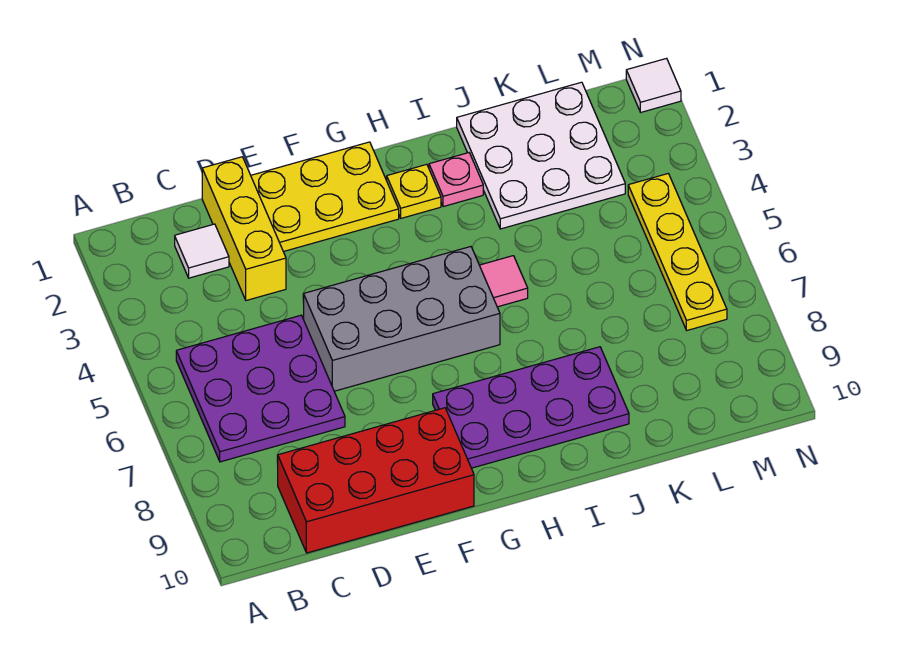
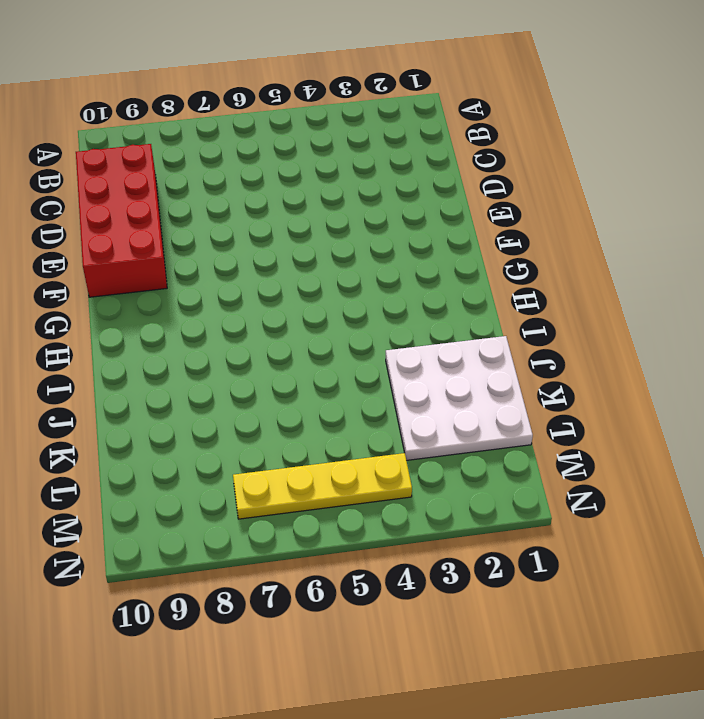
none -> purple plate B5:D7 level 1
none -> white tile C2 level 1
none -> yellow brick D1:D3 level 1

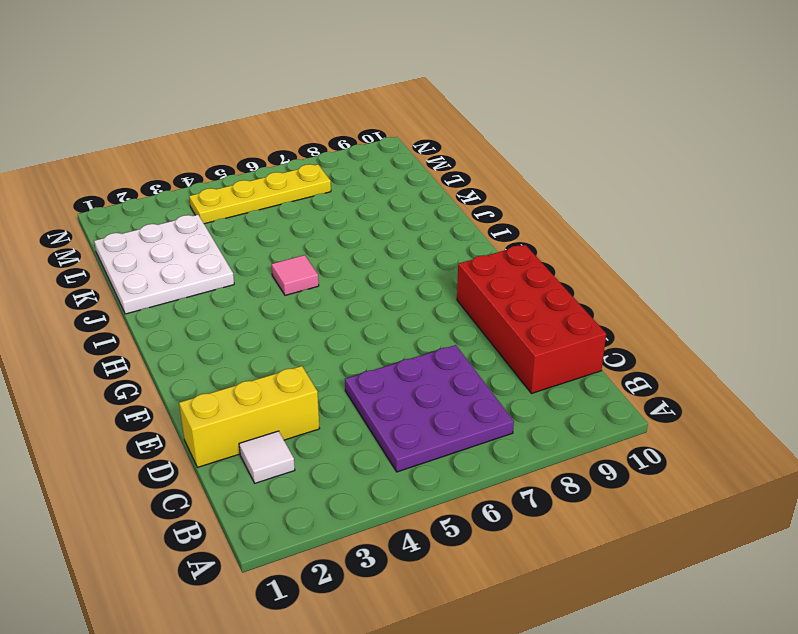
none -> yellow plate E1:G2 level 1
none -> grey brick E5:H6 level 1
none -> purple plate G8:J9 level 1

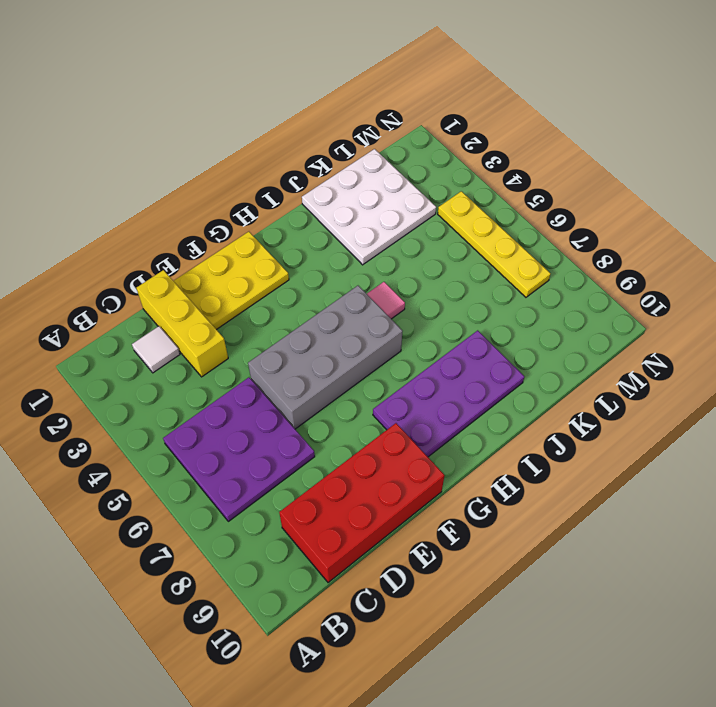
none -> yellow plate H2 level 1
none -> pink plate I2 level 1
none -> white tile N1 level 1

